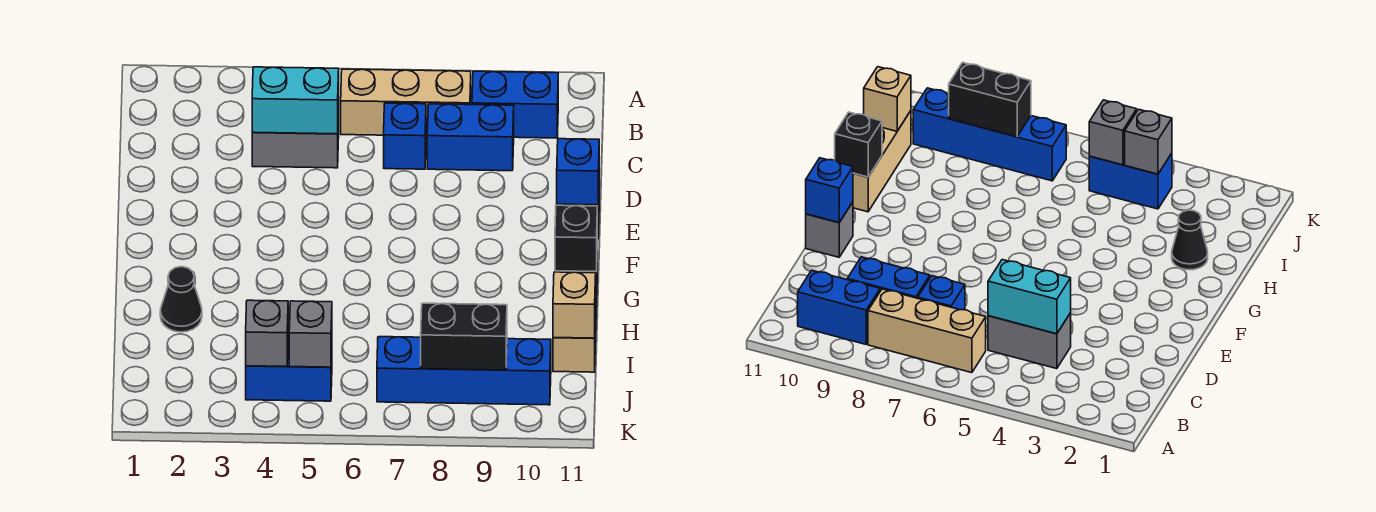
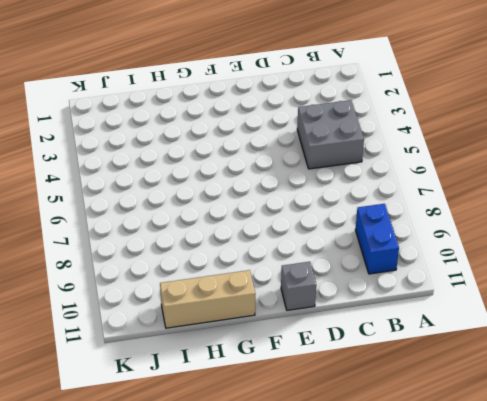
grey brick B4:C5 level 1 -> grey brick C4:C5 level 1
none -> tan brick B6:B8 level 1
none -> blue brick C7 level 1
none -> blue brick C8:C9 level 1

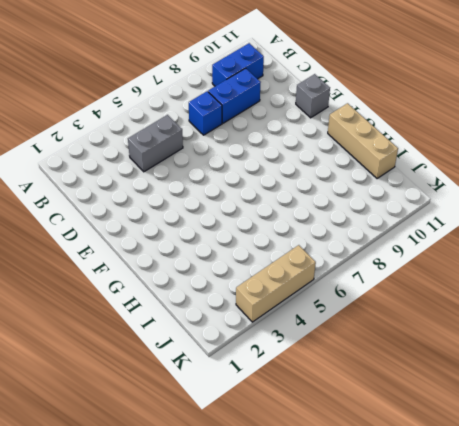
tan brick K3:K5 level 1 -> tan brick B6:B8 level 1
none -> black cone H2 level 1
none -> blue brick J4:J5 level 1
none -> blue brick J7:J10 level 1

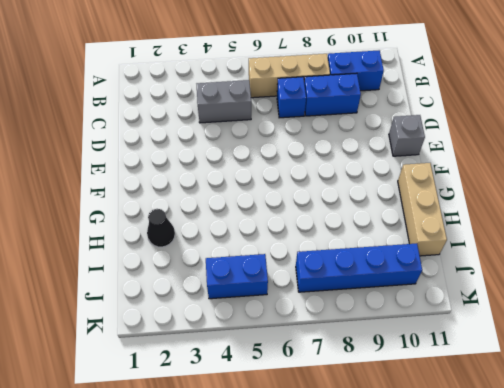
none -> cyan brick C4:C5 level 2
none -> blue brick E11 level 2
none -> black brick G11 level 2

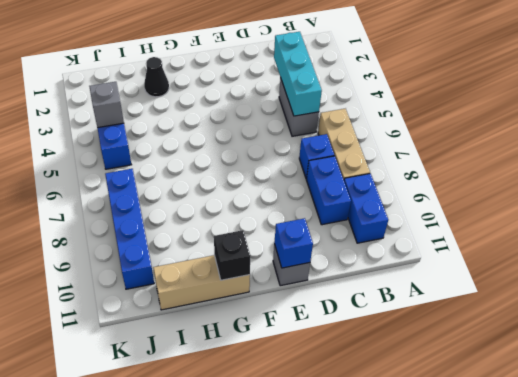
cyan brick C3:C5 level 2 -> cyan brick C4:C5 level 2
none -> tan brick I11 level 2
none -> grey brick J5 level 2
none -> black brick J8:J9 level 2

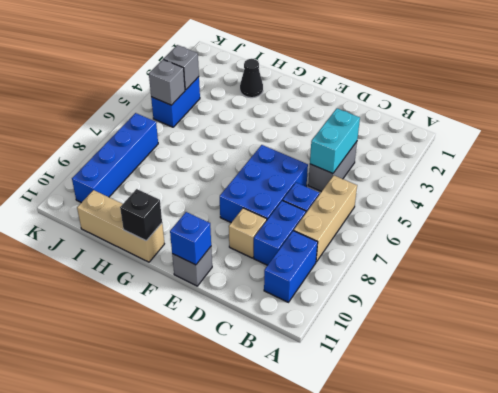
blue brick D6:E8 level 1 -> none
tan brick D9 level 1 -> tan brick I11 level 2
none -> black brick J8:J9 level 2

